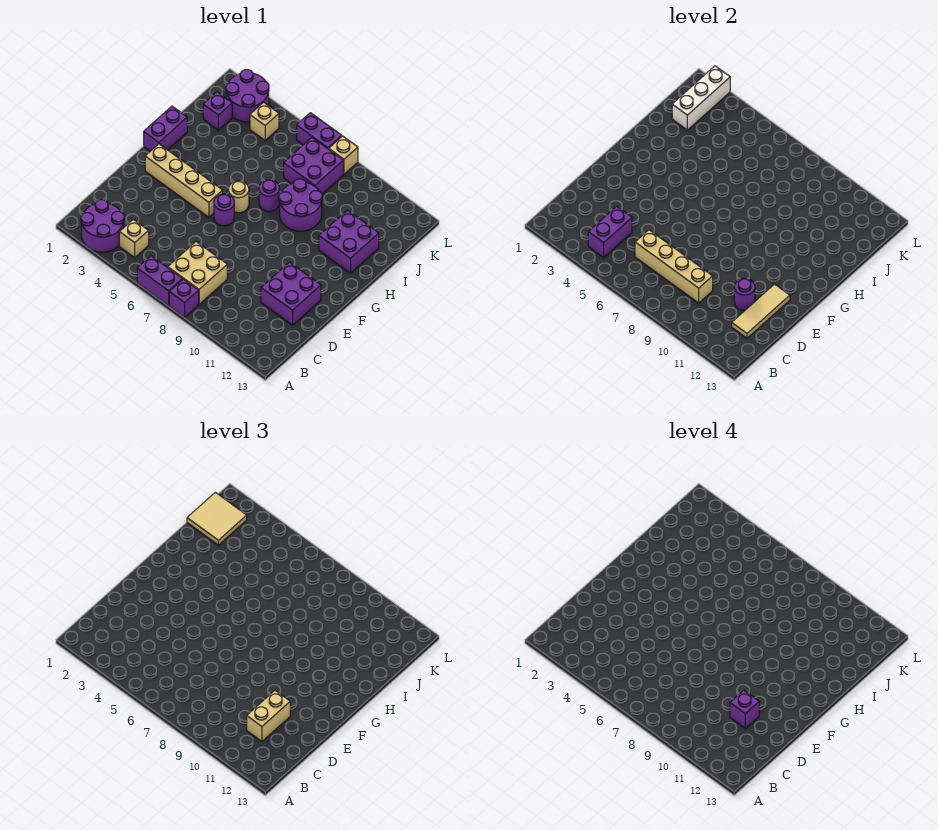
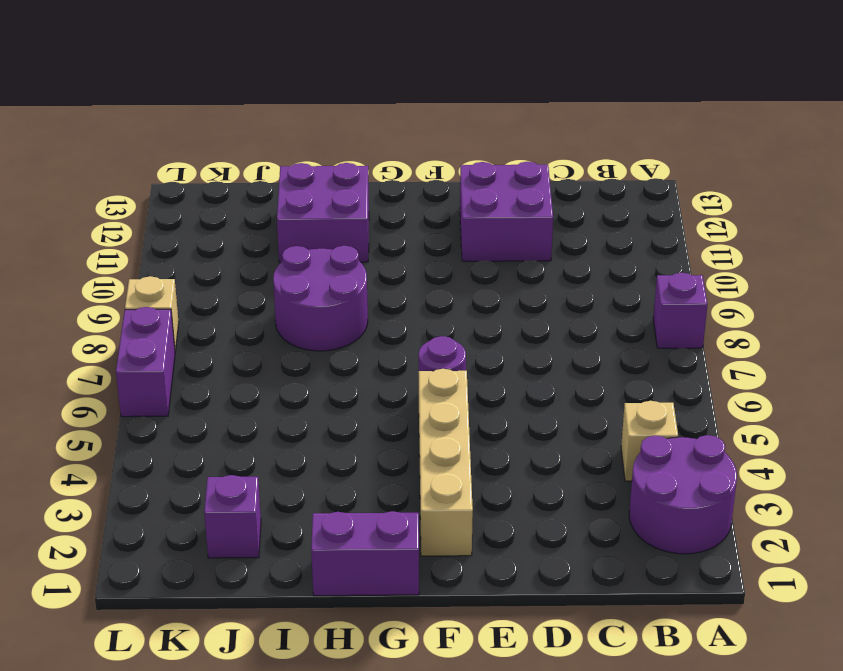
none -> purple brick A6:A7 level 1
none -> tan brick B7:C8 level 1
none -> tan round brick G6 level 1

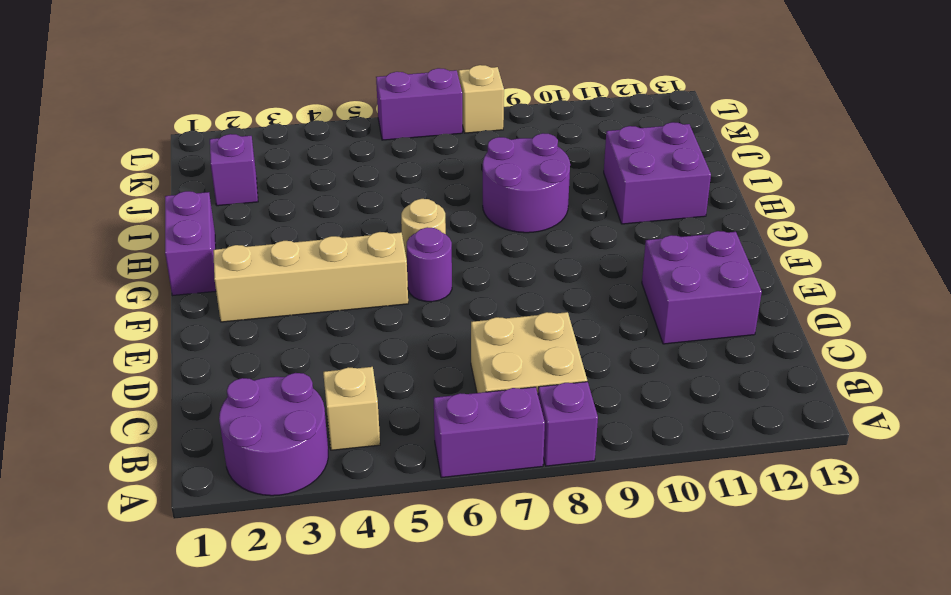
none -> purple round brick H7 level 1
none -> purple brick J7:K8 level 1
none -> purple round brick K2:L3 level 1

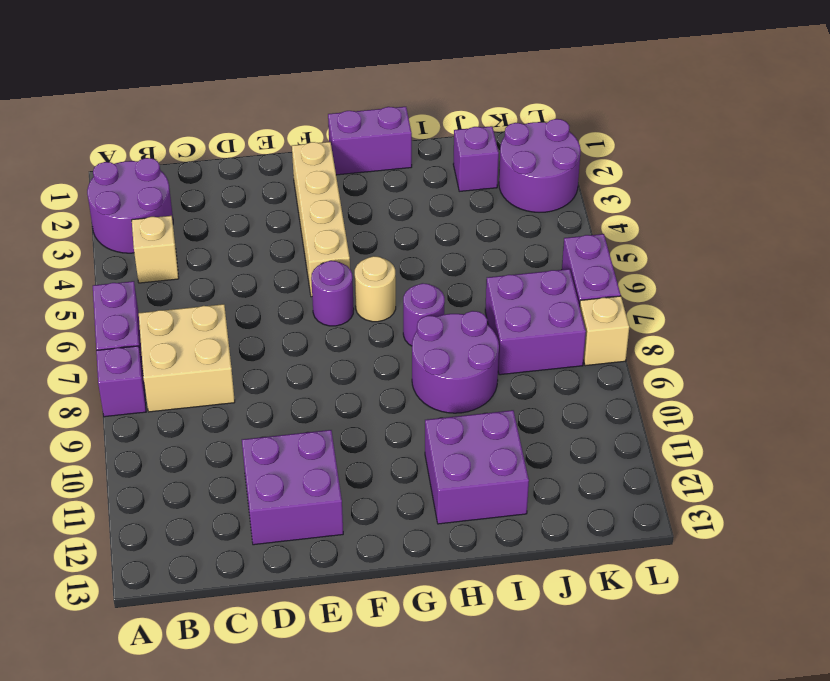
none -> tan brick K4 level 1
none -> purple brick B4:C4 level 2
none -> tan brick C6:C9 level 2

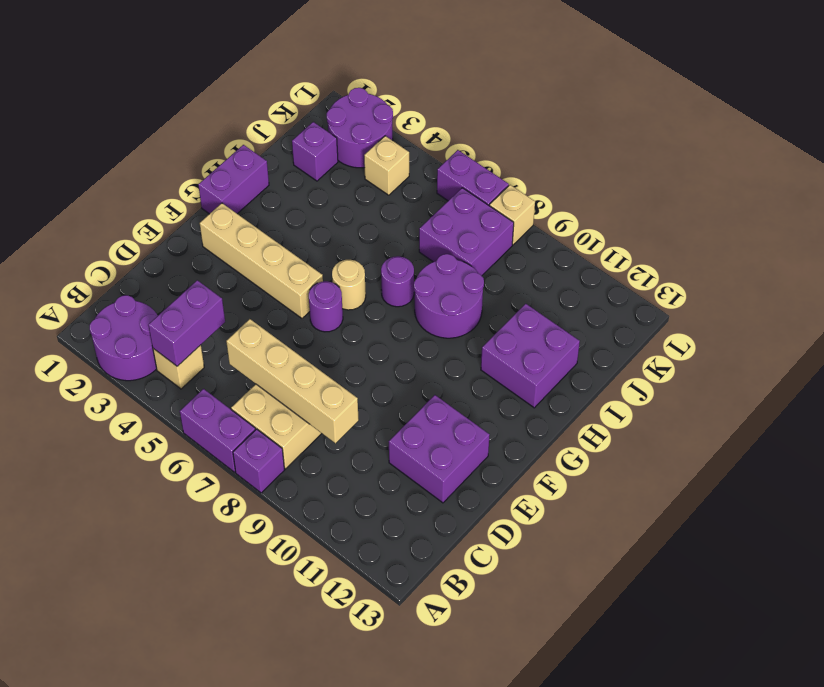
none -> tan tile C12:E12 level 2
none -> purple round brick D11 level 2
none -> white brick J2:L2 level 2

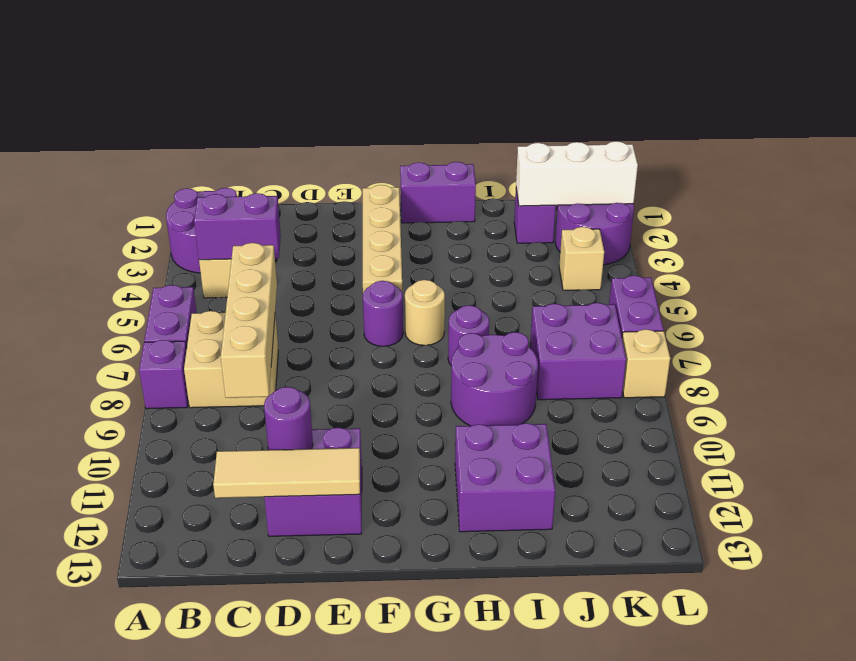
none -> tan brick C11:D11 level 3
none -> tan tile J1:K2 level 3
none -> purple brick D11 level 4

